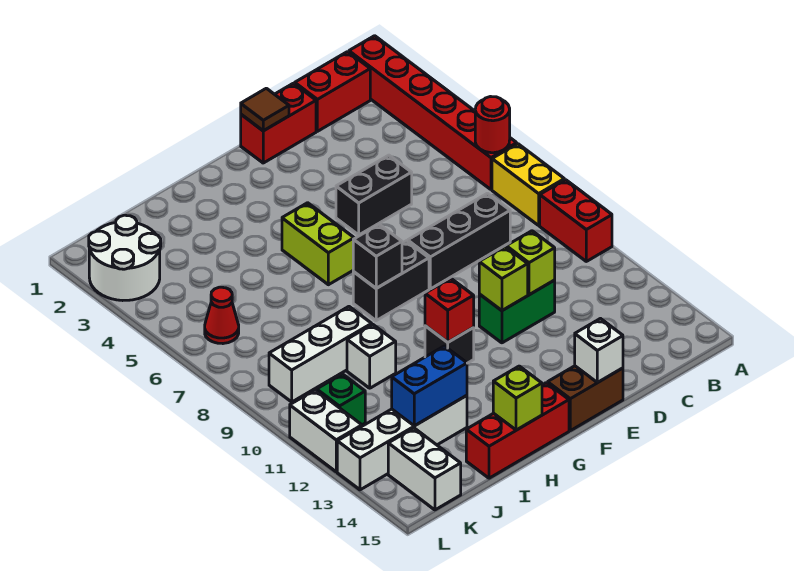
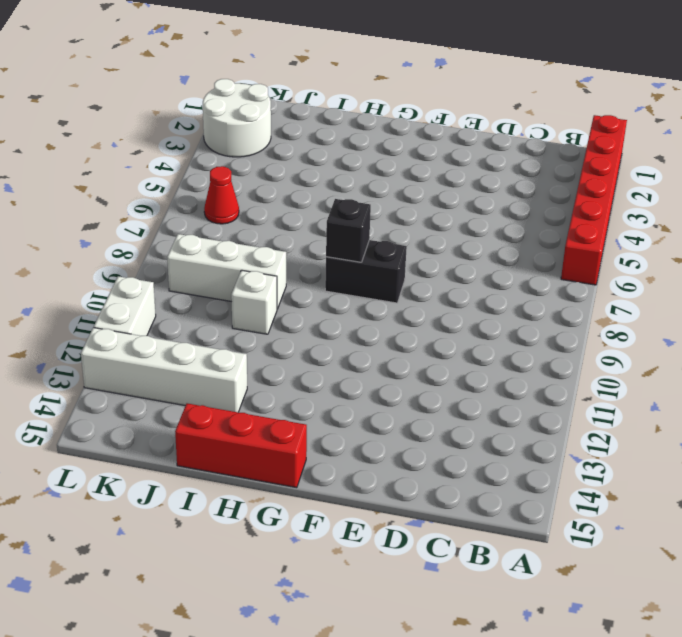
none -> yellow brick A7:A8 level 1
none -> red brick A9:A10 level 1
none -> red brick B1:C1 level 1
none -> black brick C8:E8 level 1

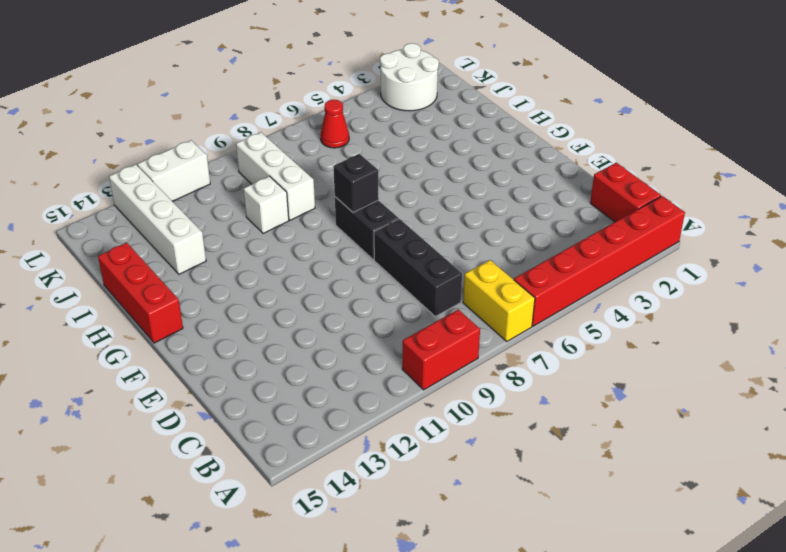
yellow brick A7:B7 level 1 -> yellow brick A7:A8 level 1
none -> red brick D1:E1 level 1
none -> black brick D5:E5 level 1
none -> green brick D11:E11 level 1
none -> brown brick E15:F15 level 1

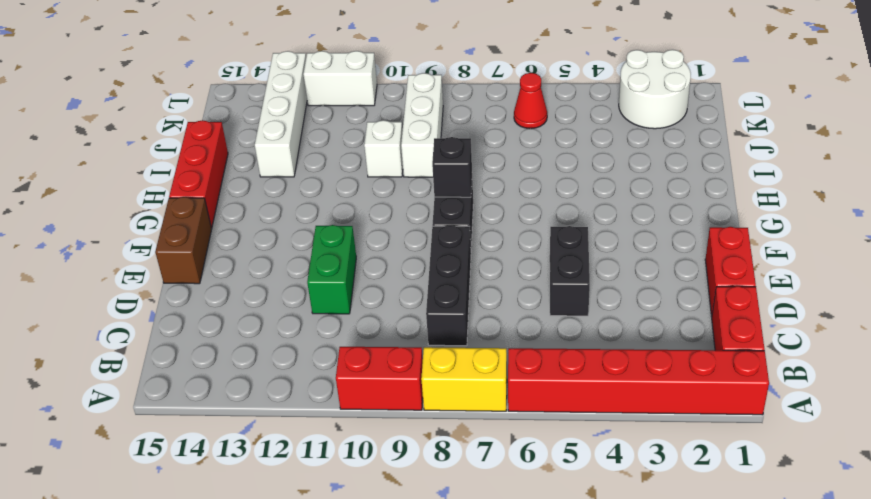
none -> lime brick G5:G6 level 1
none -> black brick G11 level 1
none -> green brick K11 level 1
none -> white brick K14:K15 level 1

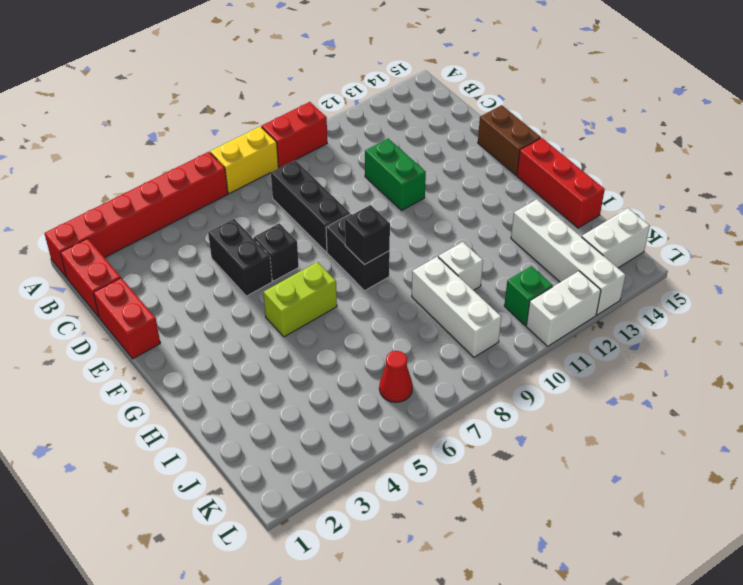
black brick E6 level 1 -> black brick G11 level 1
none -> white round brick K2:L3 level 1
none -> red round brick A6 level 2
none -> lime brick D11 level 2
none -> brown tile E1 level 2

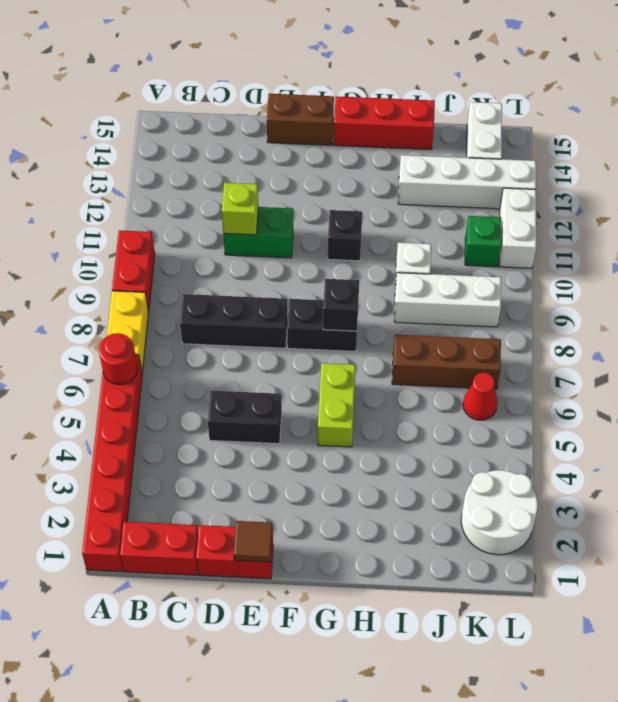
brown brick I7:K7 level 1 -> none
none -> lime brick E11 level 2
none -> white brick E15 level 2
none -> red brick G11 level 2
none -> lime brick H15 level 2

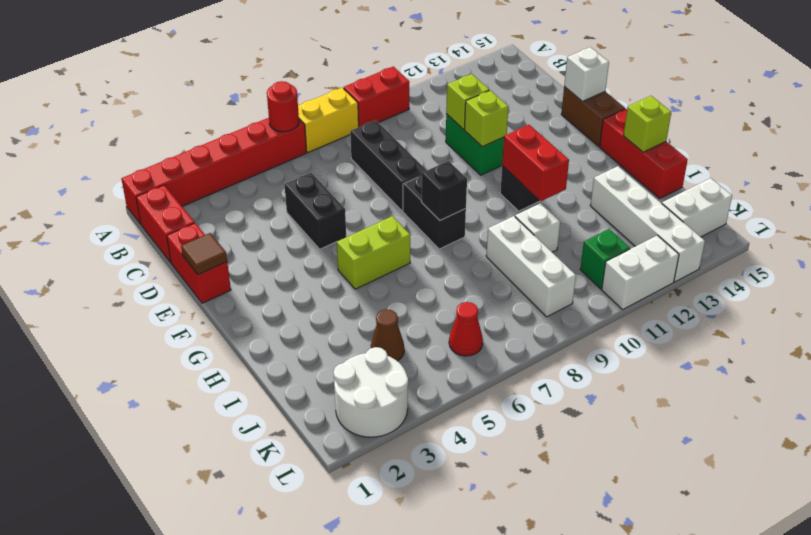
red brick G11:H11 level 2 -> red brick G11 level 2
brown cone J4 level 1 -> none
none -> blue brick I13:J13 level 2

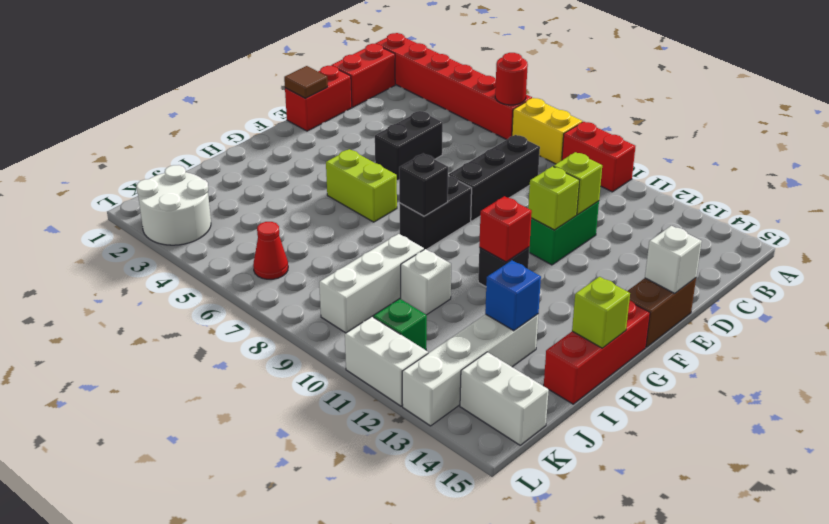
blue brick I13 level 2 -> blue brick I13:J13 level 2

